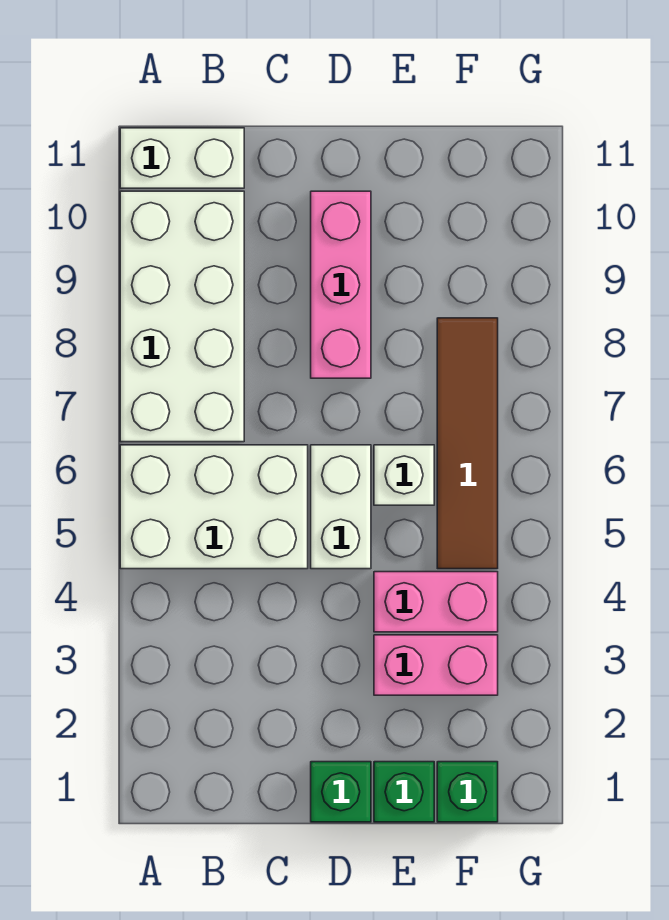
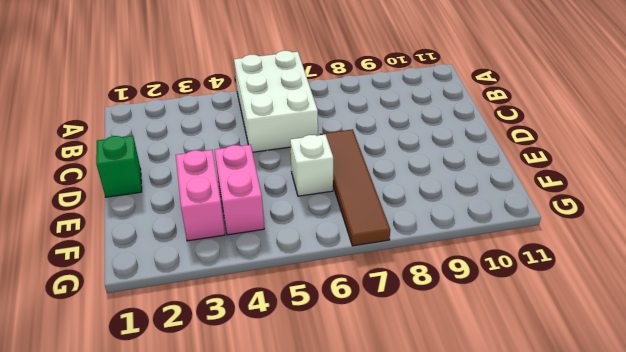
brown tile D7:G7 level 1 -> brown tile F5:F8 level 1
none -> white brick A7:B10 level 1
none -> white brick A11:B11 level 1
none -> white brick D5:D6 level 1

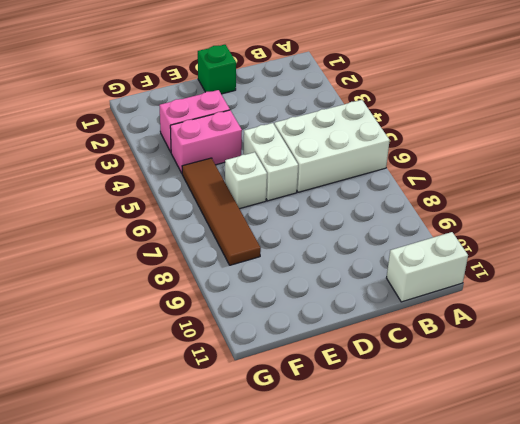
none -> white brick A7:B10 level 1
none -> pink brick D8:D10 level 1
none -> green brick E1 level 1

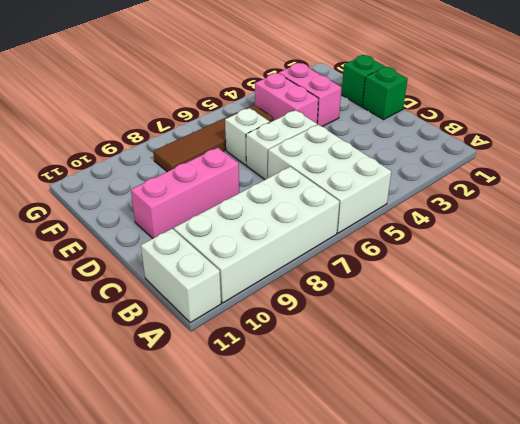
none -> green brick F1 level 1

